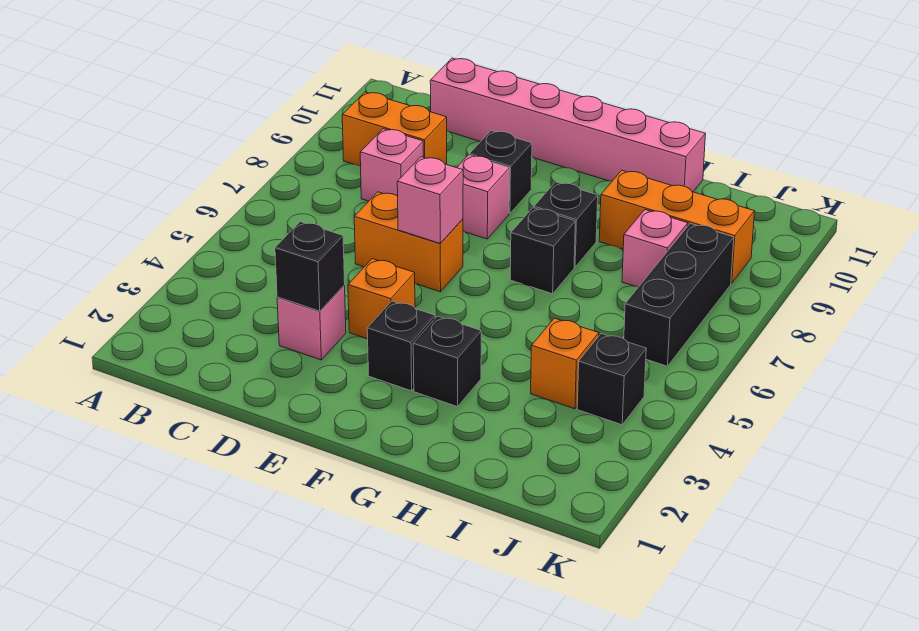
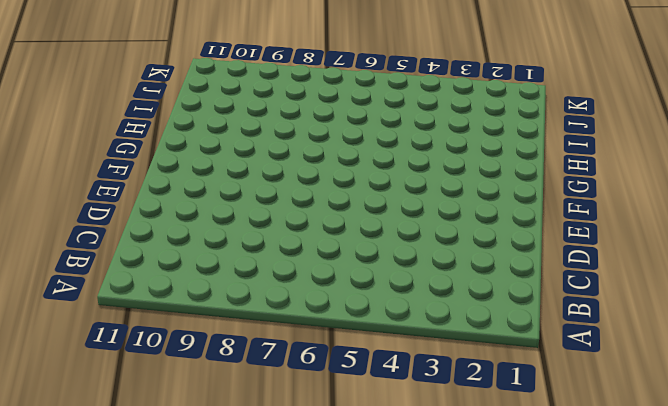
none -> orange brick B9:C9 level 1
none -> pink brick C8 level 1
none -> pink brick C11:H11 level 1

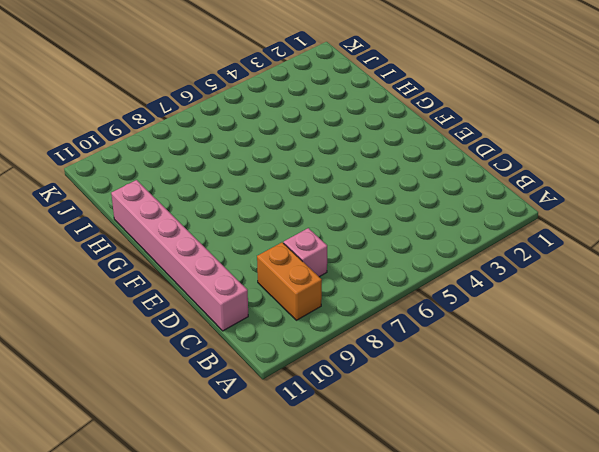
none -> pink brick D3 level 1
none -> orange brick D6:E6 level 1
none -> orange brick E4 level 1

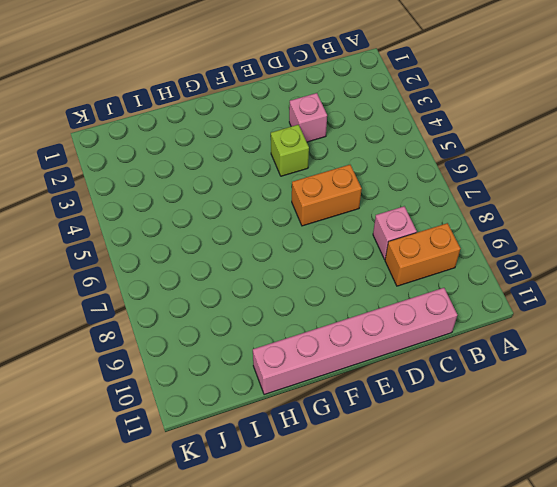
lime brick E4 level 1 -> orange brick E4 level 1
none -> pink brick E8 level 1
none -> black brick E9 level 1
none -> black brick F3 level 1

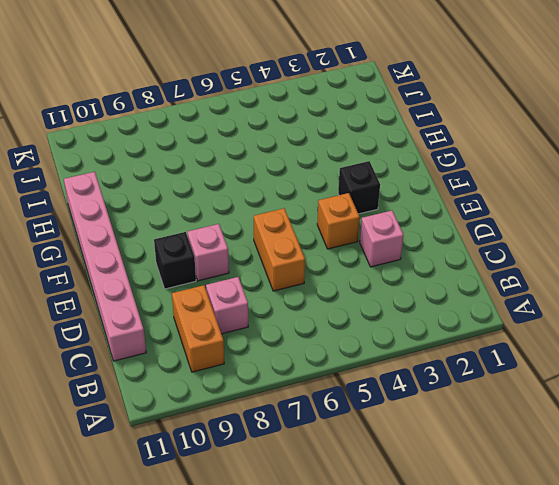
none -> black brick G3 level 1
none -> black brick G7 level 1
none -> black brick G8 level 1

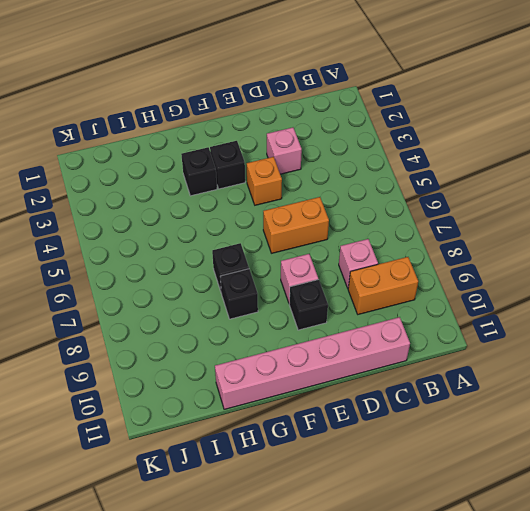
none -> orange brick H9:J9 level 1
none -> orange brick I4 level 1
none -> pink brick I8 level 1

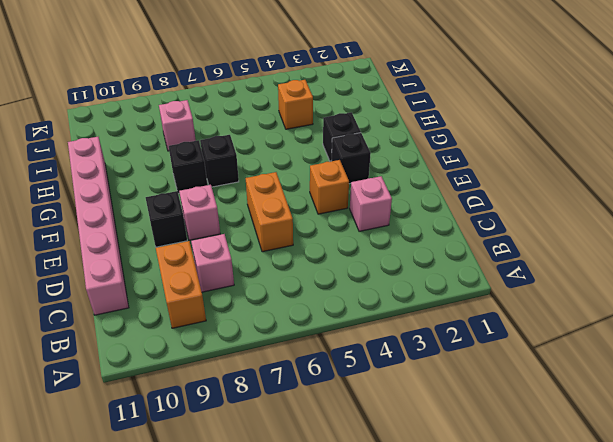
none -> orange brick H9:J9 level 1
none -> black brick J4 level 1
none -> black brick J6:J8 level 1

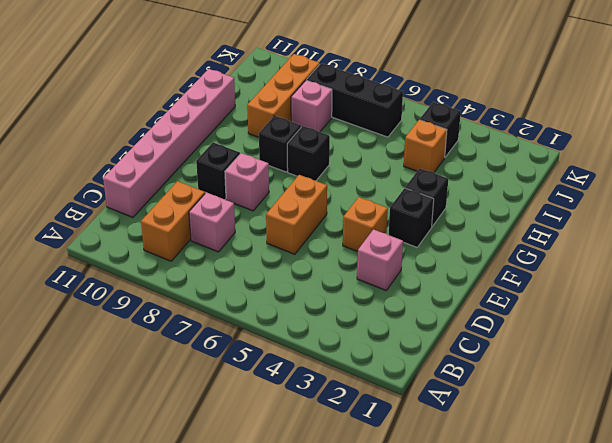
none -> black brick D3 level 2
none -> pink brick E6 level 2

